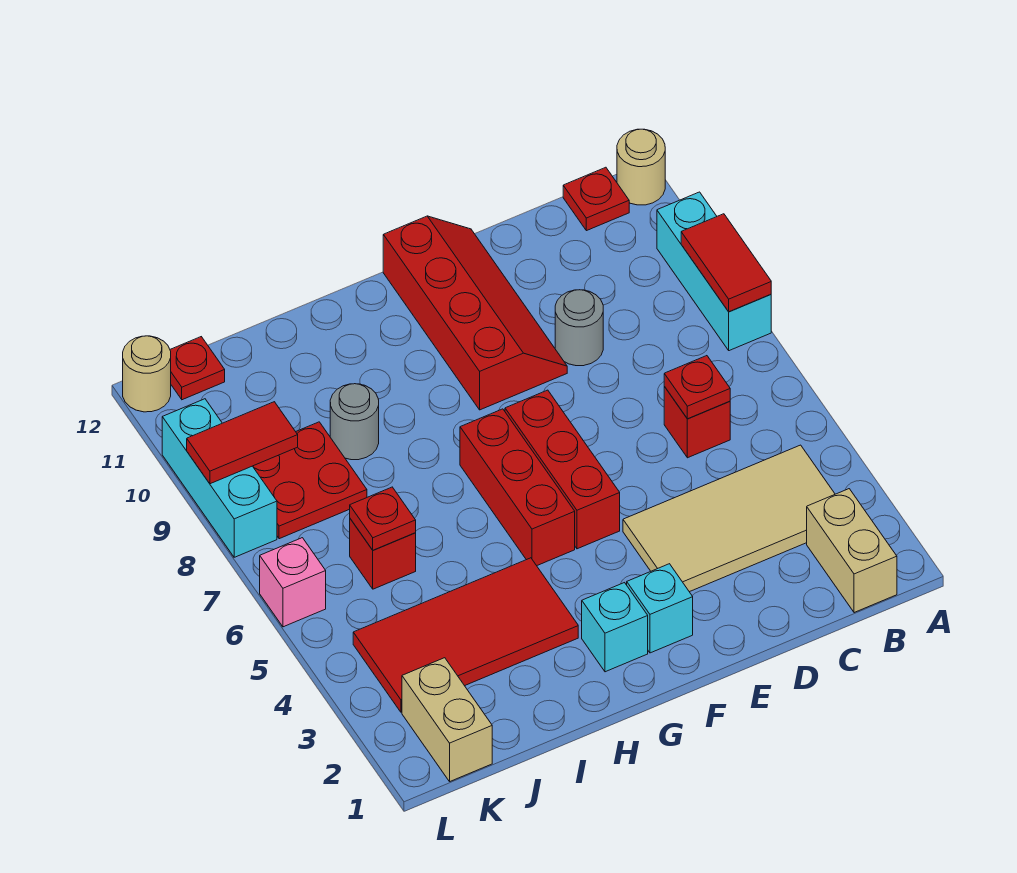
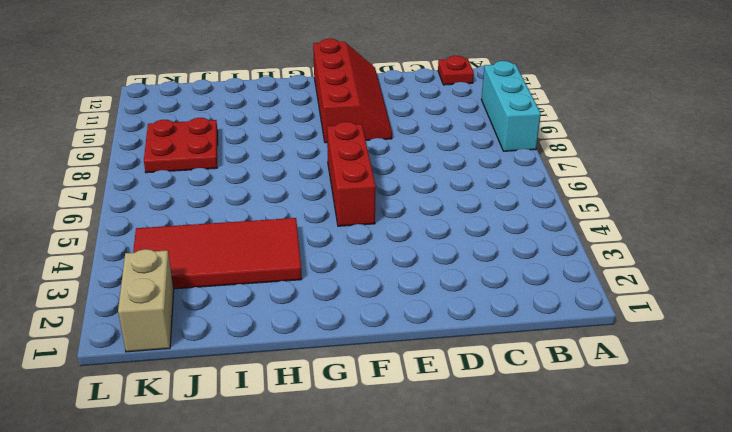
none -> tan round brick A12 level 1
none -> tan brick B1:B2 level 1
none -> tan tile B3:E4 level 1

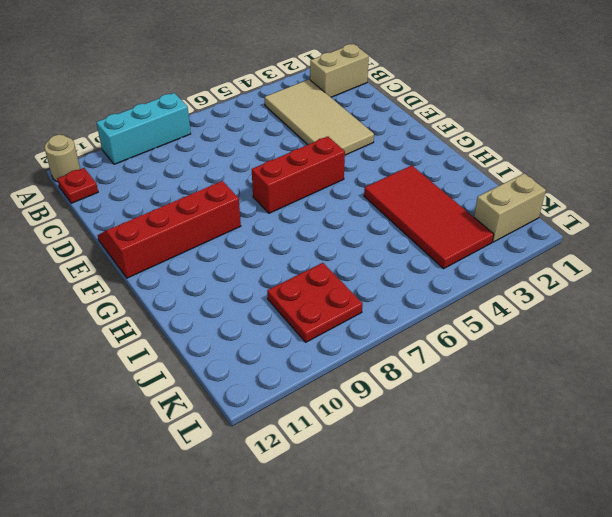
none -> red brick C6 level 1
none -> grey round brick D9 level 1
none -> cyan brick F2 level 1

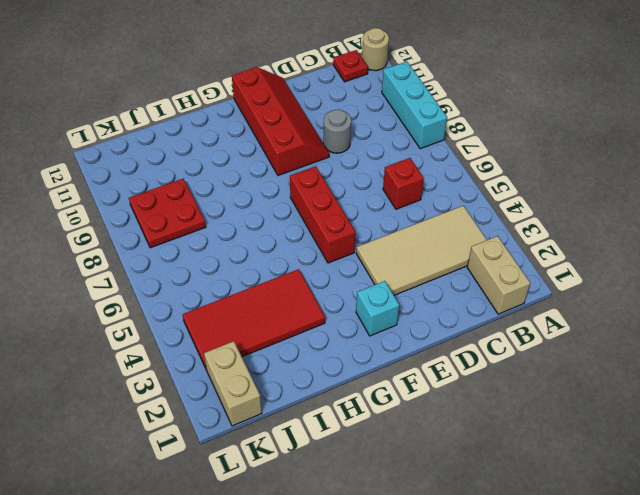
none -> cyan brick G2 level 1
none -> red brick G5:G7 level 1
none -> grey round brick I9 level 1

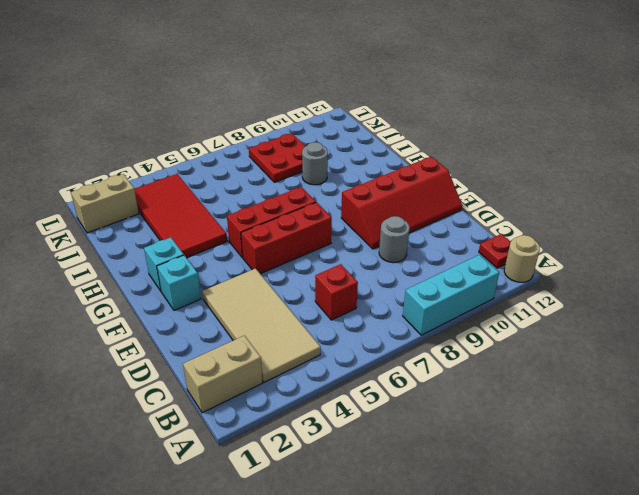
none -> red brick J6 level 1
none -> red plate K12 level 1
none -> pink brick L6 level 1

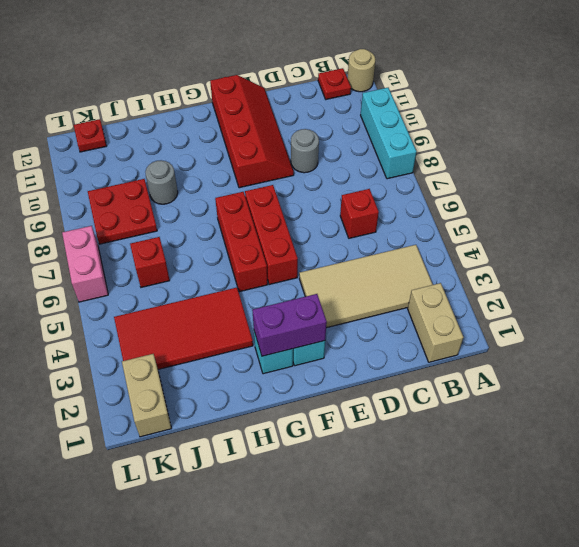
purple brick F2:G2 level 2 -> none
pink brick L6:L7 level 1 -> pink brick L6 level 1
none -> cyan brick L8:L10 level 1
none -> tan round brick L12 level 1
none -> red tile A8:A9 level 2

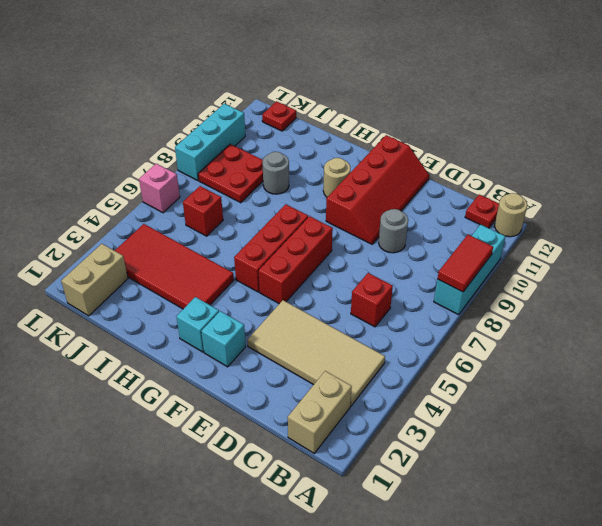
tan round brick G10 level 1 -> tan round brick L12 level 1
none -> red plate C6 level 2
none -> red plate J6 level 2
none -> red tile K9:L9 level 2

